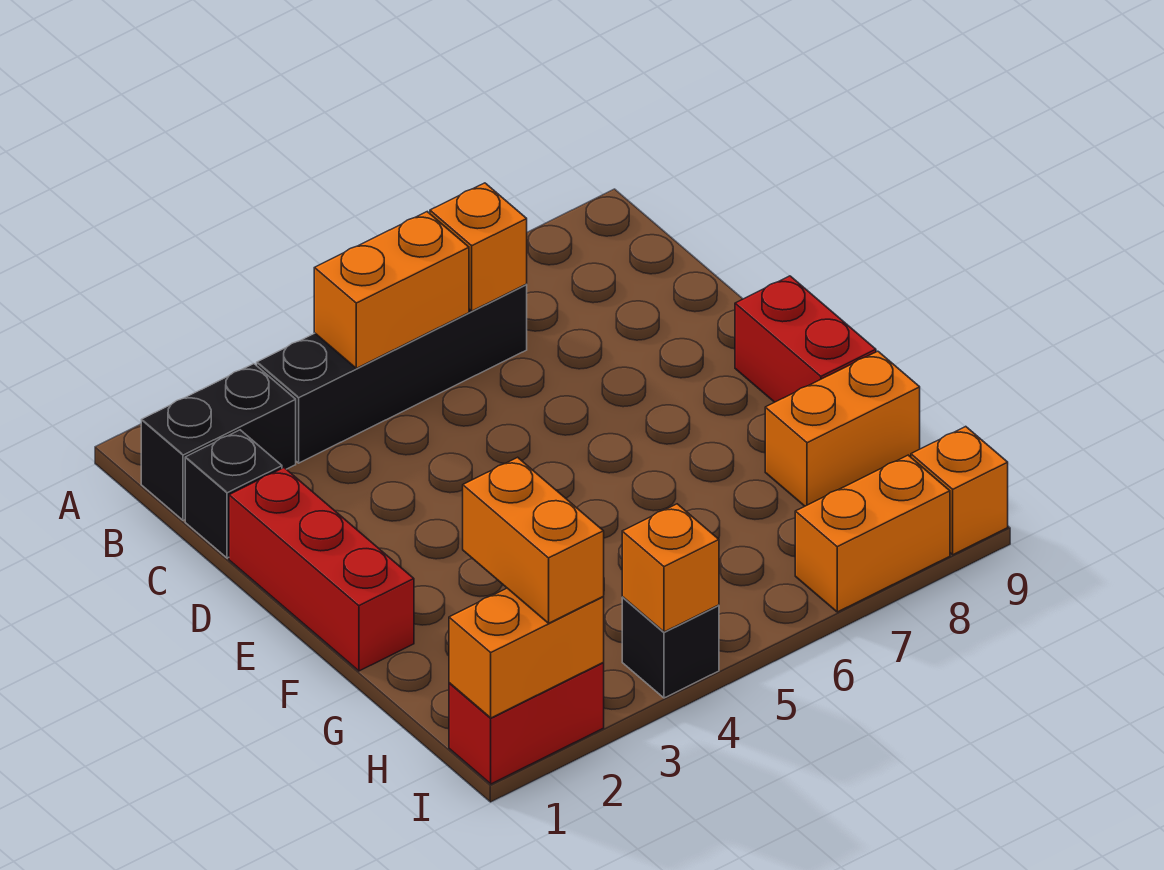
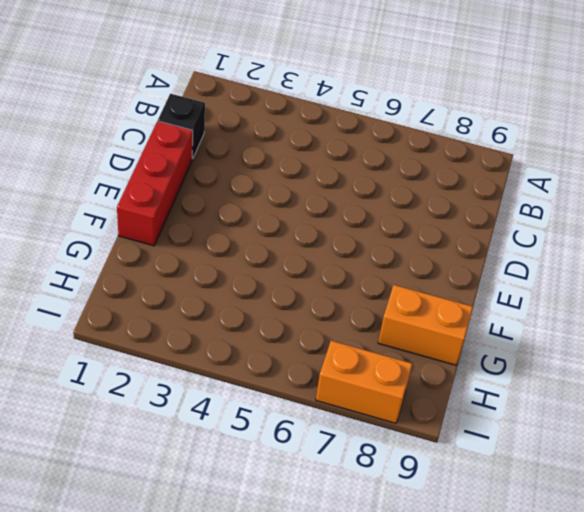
none -> black brick B1:B2 level 1
none -> black brick B3:B6 level 1
none -> red brick E9:F9 level 1

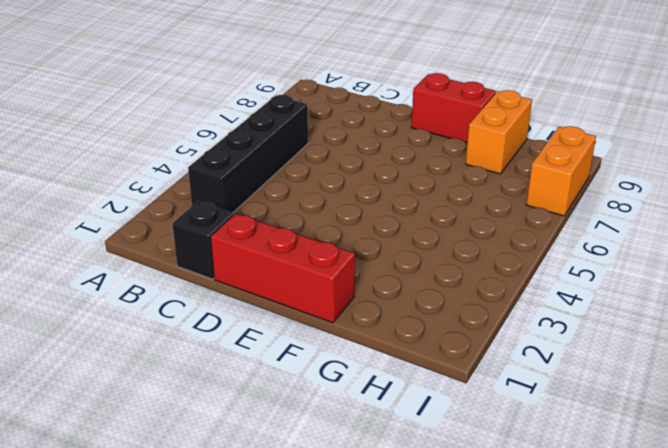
none -> black brick B1:B2 level 1
none -> red brick I1:I2 level 1
none -> black brick I4 level 1

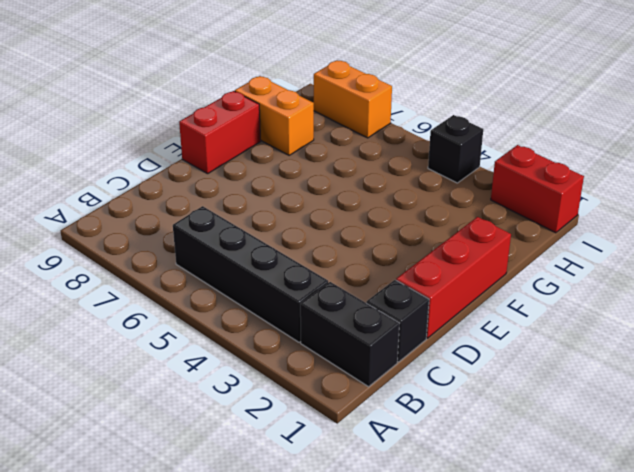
none -> orange brick I9 level 1
none -> orange brick B4:B5 level 2
none -> orange brick B6 level 2

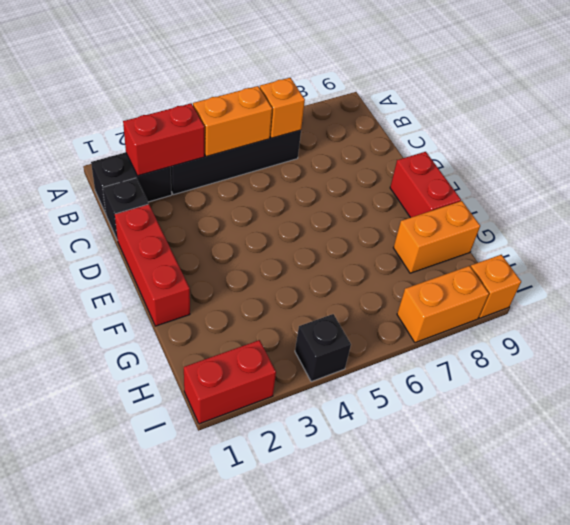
red brick B2:B3 level 2 -> none
none -> orange brick I1:I2 level 2
none -> orange brick I4 level 2
none -> orange brick H2:I2 level 3

